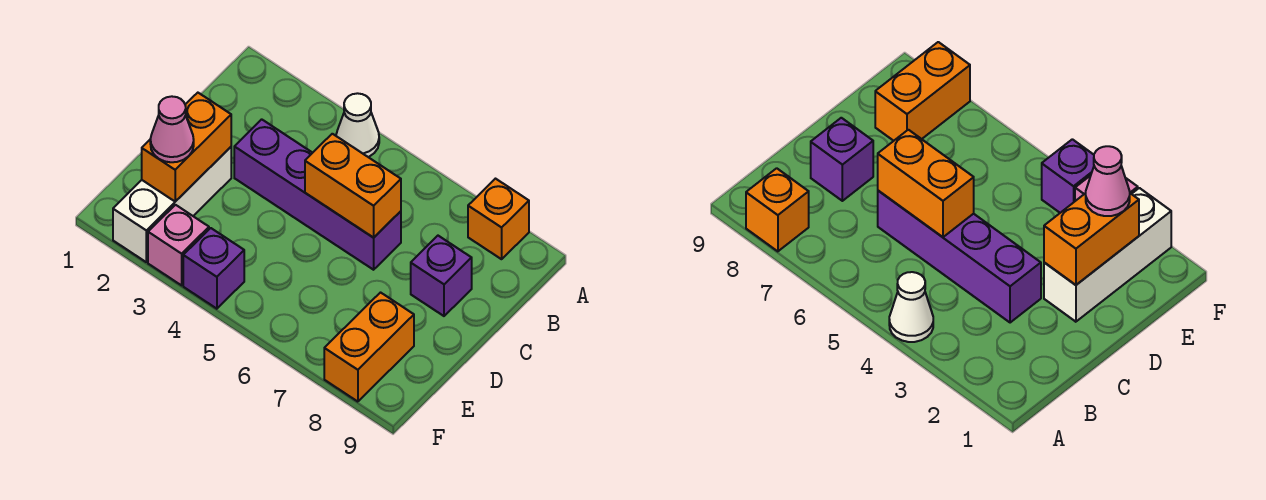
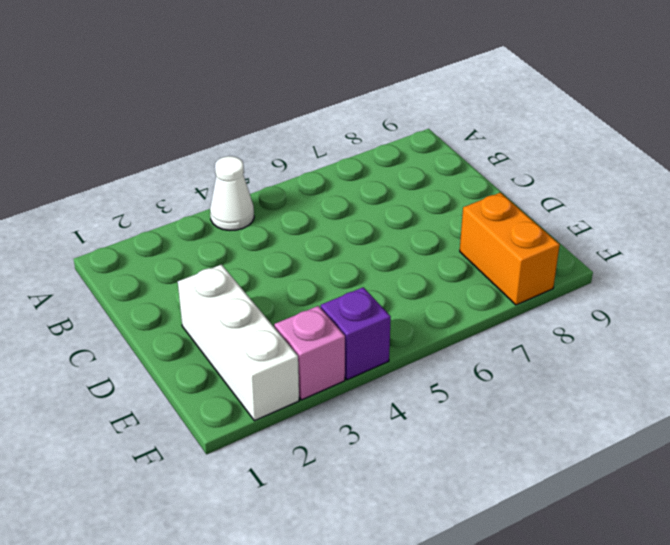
none -> orange brick A8 level 1
none -> purple brick C3:C6 level 1

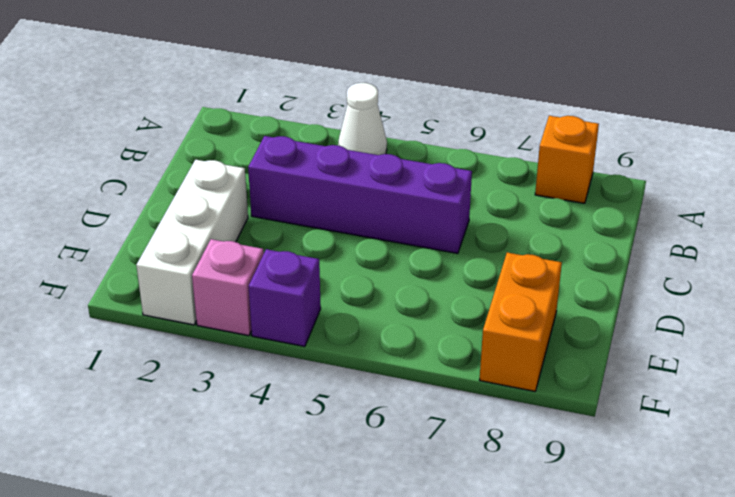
none -> purple brick C8 level 1
none -> orange brick C5:C6 level 2

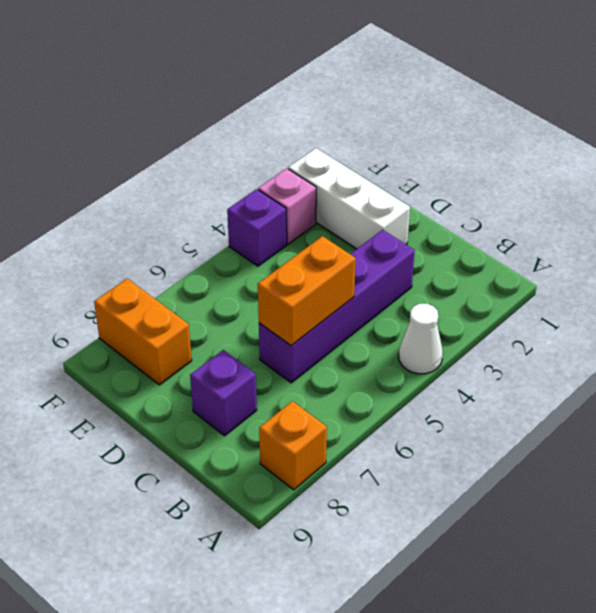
none -> orange brick D2:E2 level 2
none -> pink cone E2 level 3

